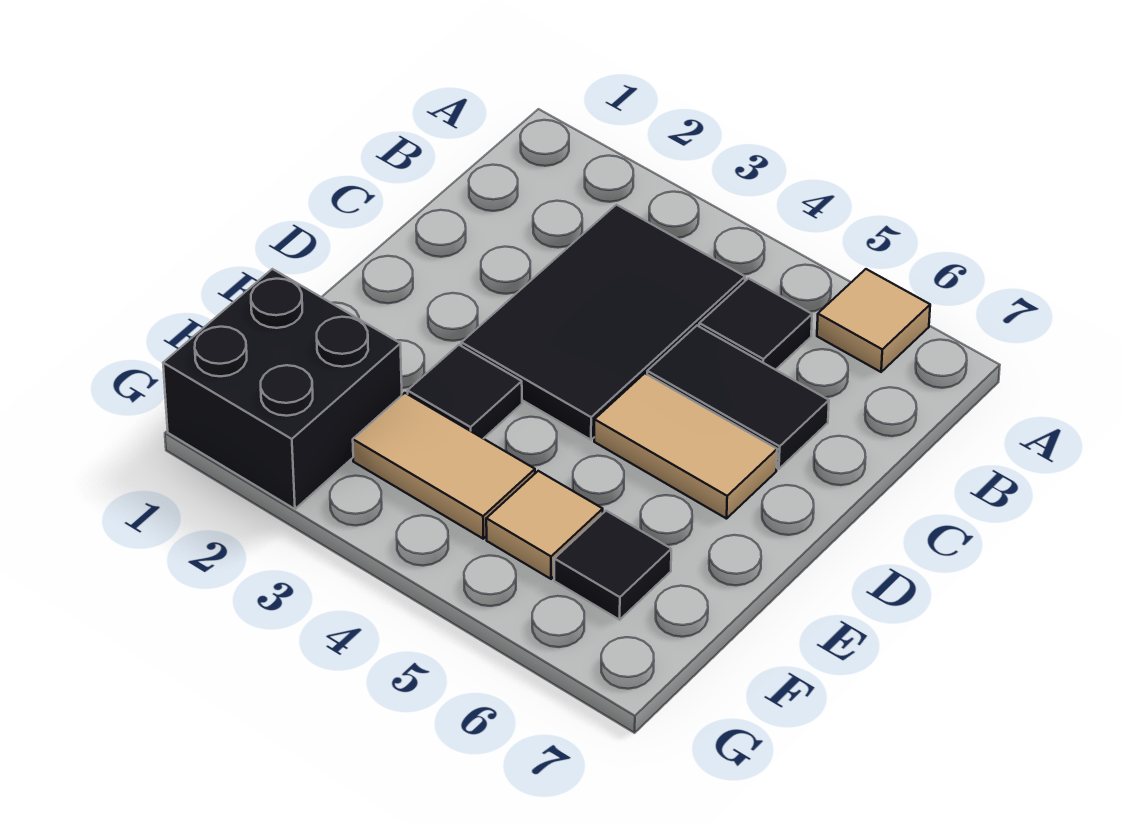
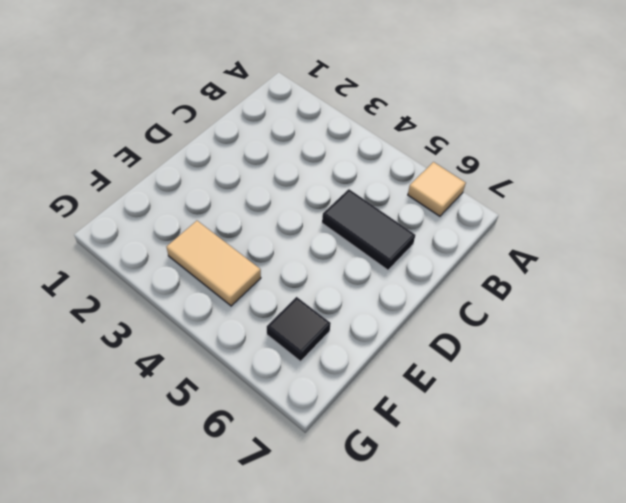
none -> black tile B3:D4 level 1
none -> black tile B5 level 1

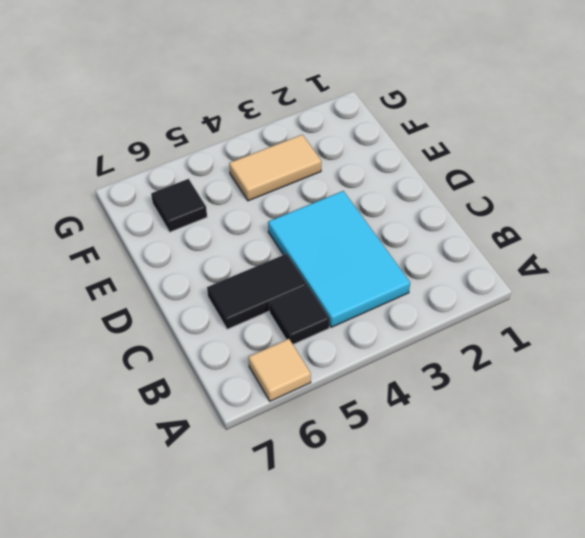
cyan tile B3:D4 level 1 -> black tile B3:D4 level 1
none -> tan tile D5:D6 level 1
none -> black tile E3 level 1

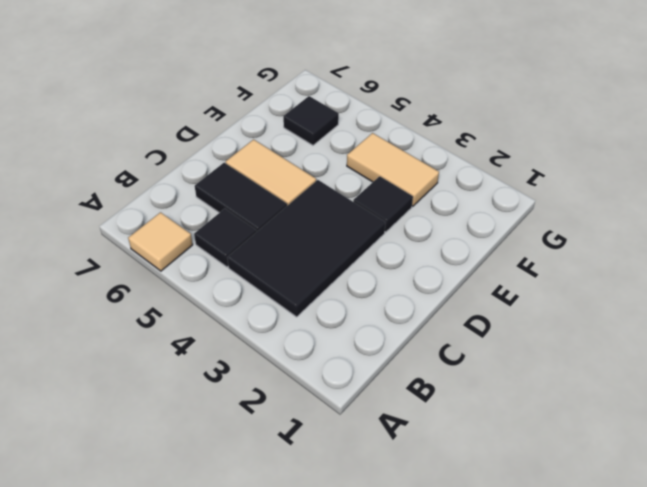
none -> black brick F1:G2 level 1
none -> tan tile F5 level 1

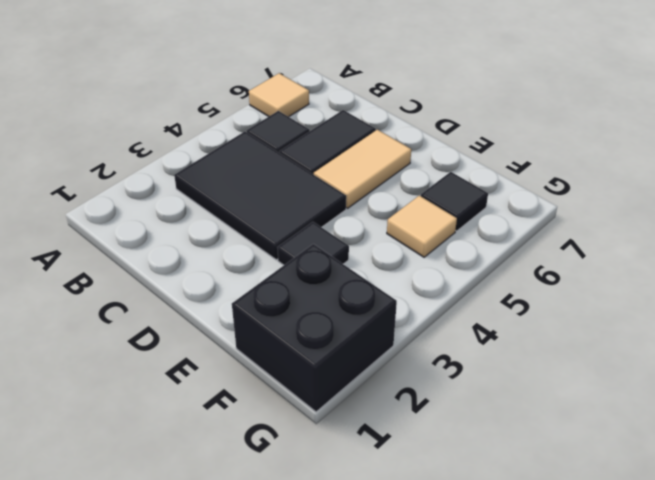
none -> tan tile F3:F4 level 1

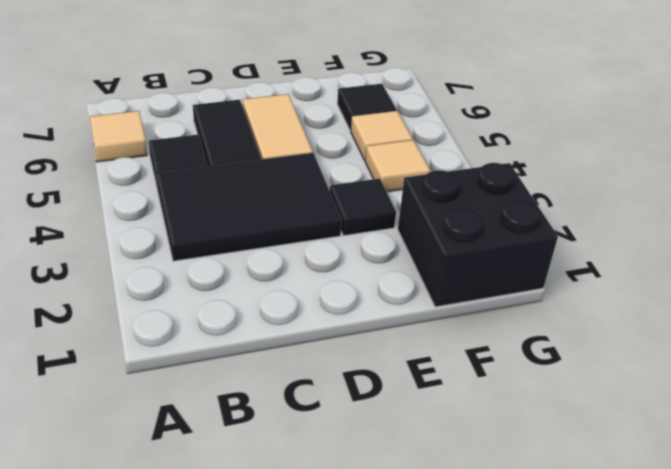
tan tile F4 level 1 -> tan tile F3:F4 level 1

